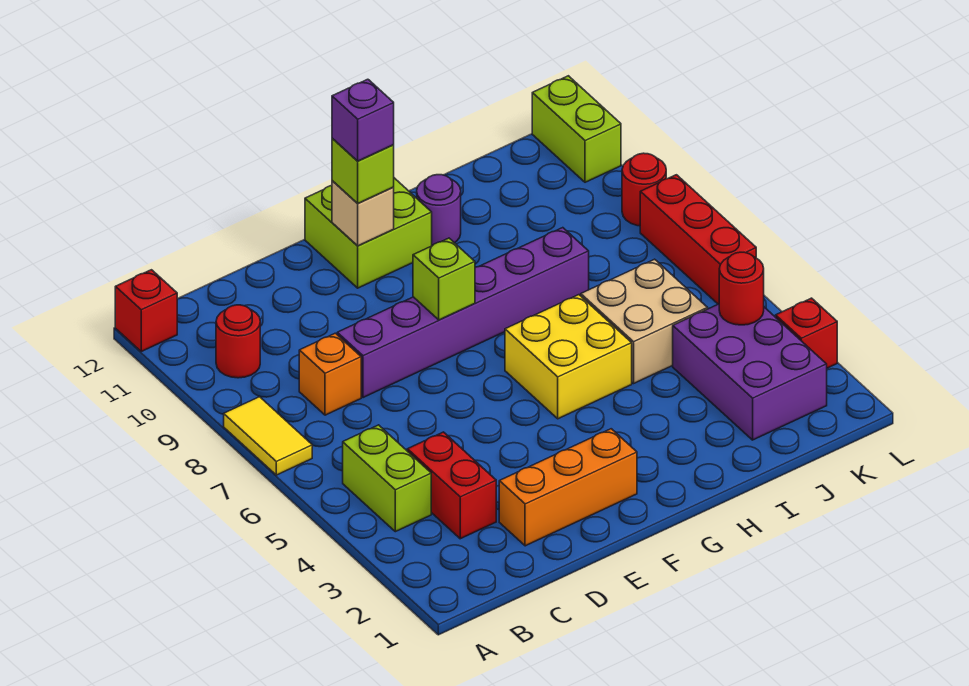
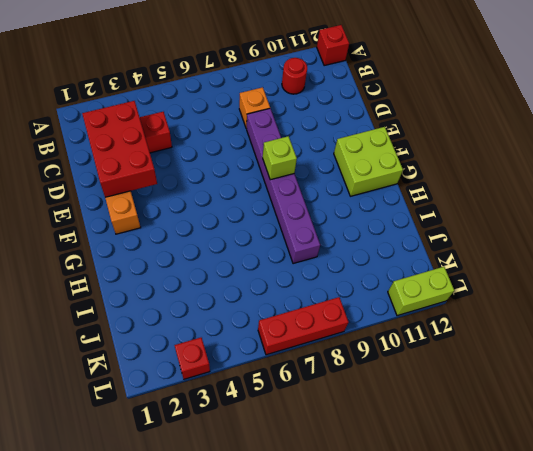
red brick C2:E3 level 2 -> none
none -> yellow tile A7:A8 level 1
none -> lime brick B4:B5 level 1
none -> yellow brick G5:H6 level 1

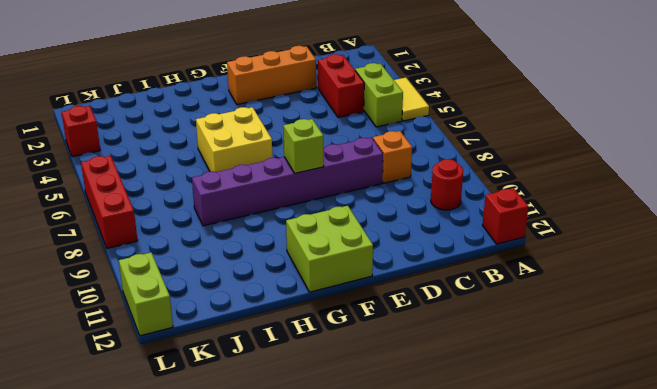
yellow tile A4:A5 level 1 -> yellow tile A7:A8 level 1
none -> purple round brick H11 level 1
none -> tan brick I5:J6 level 1
none -> purple brick J2:K4 level 1

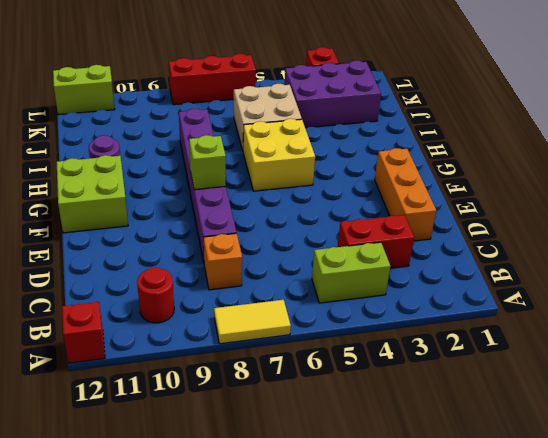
none -> red round brick L9 level 1
none -> tan brick F11 level 2
none -> red round brick K4 level 2

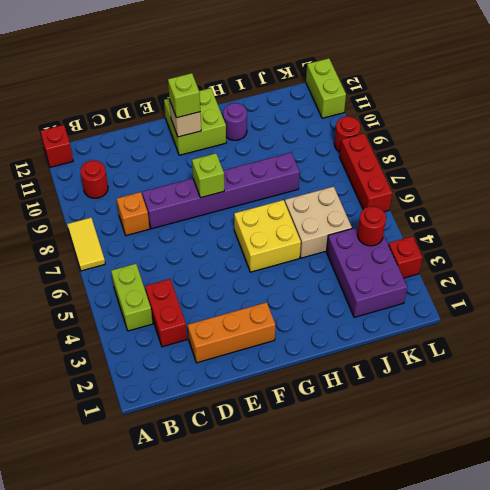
none -> purple brick F11 level 4

